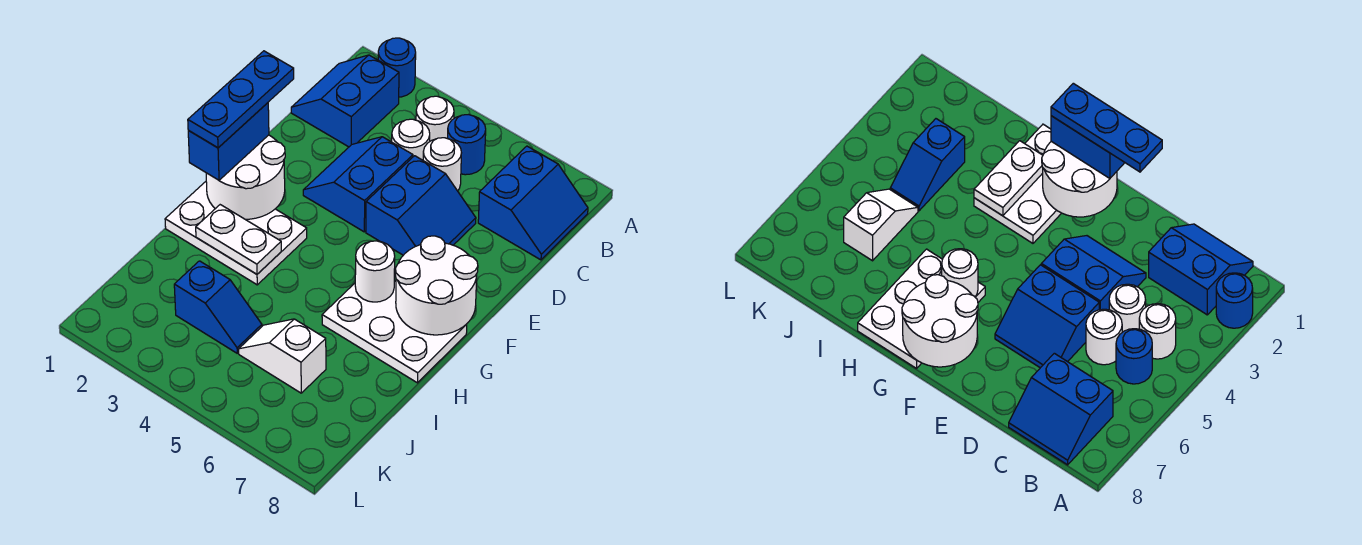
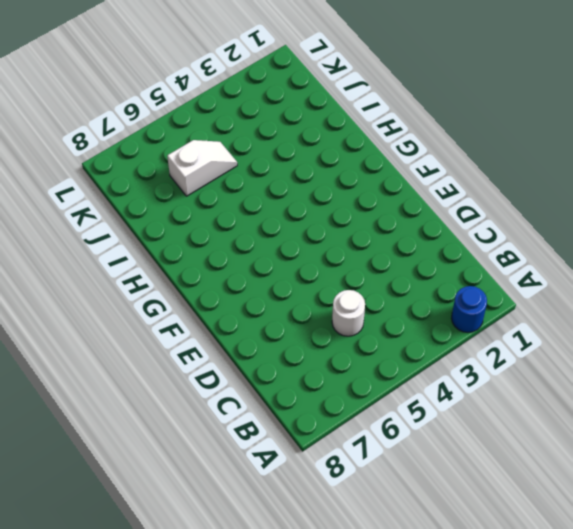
none -> blue slope B1:C2 level 1 top 2
none -> white round brick B4 level 1
none -> blue round brick B5 level 1

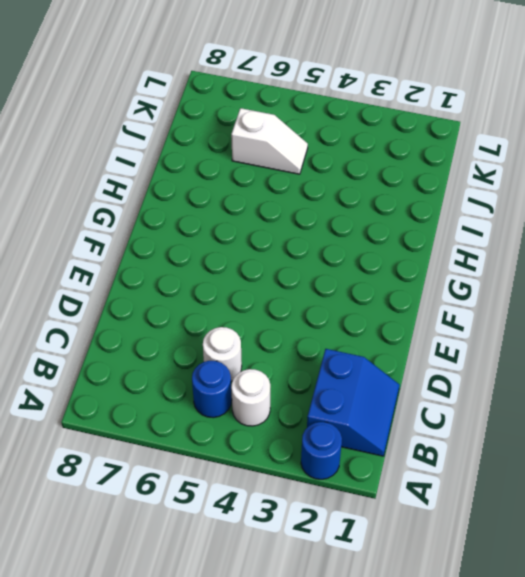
none -> blue slope B7:C8 level 1 top 7
none -> white round brick C4 level 1
none -> blue slope D3:E4 level 1 top 4

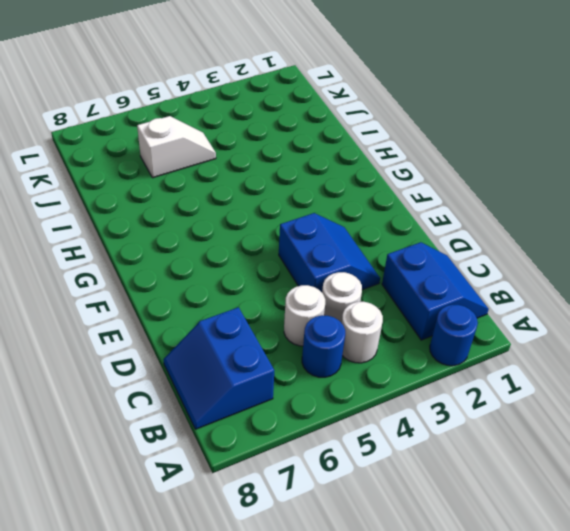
none -> blue slope D5:E6 level 1 top 5
none -> white plate G1:H3 level 1
none -> white plate G6:H8 level 1

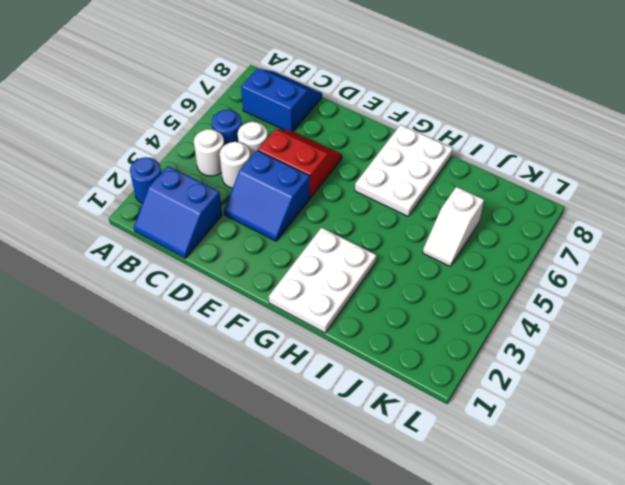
red slope D5:E6 level 1 top 5 -> blue slope D5:E6 level 1 top 5
none -> blue slope J3:J4 level 1 top 3
none -> white round brick F1:G2 level 2
none -> white round brick F7:G8 level 2

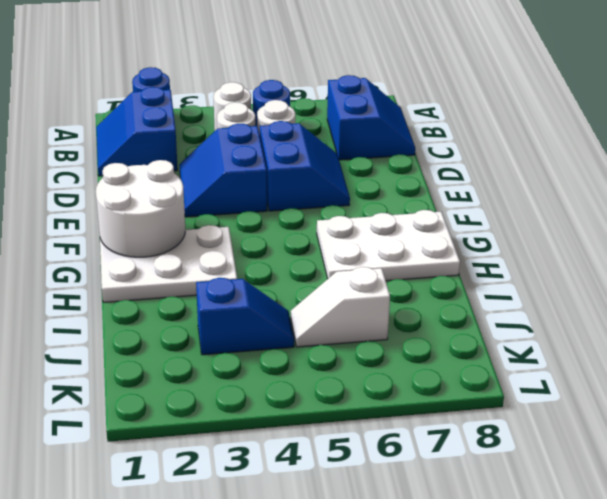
none -> white round brick F7:G8 level 2
none -> white round brick G6 level 2
none -> white plate H2:H3 level 2

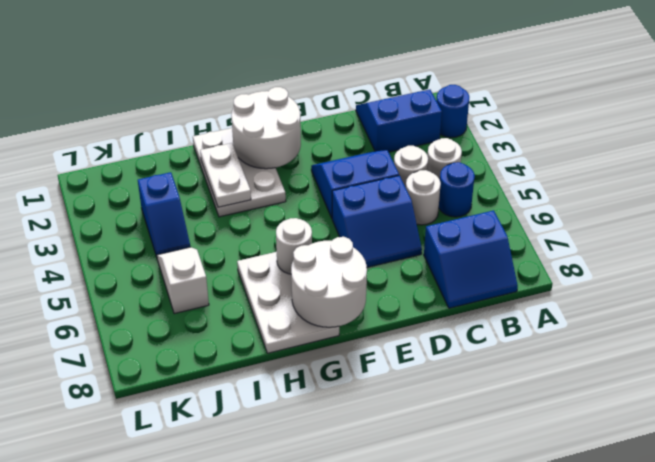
none -> blue brick F1:G1 level 3
none -> blue plate E1:G1 level 4

